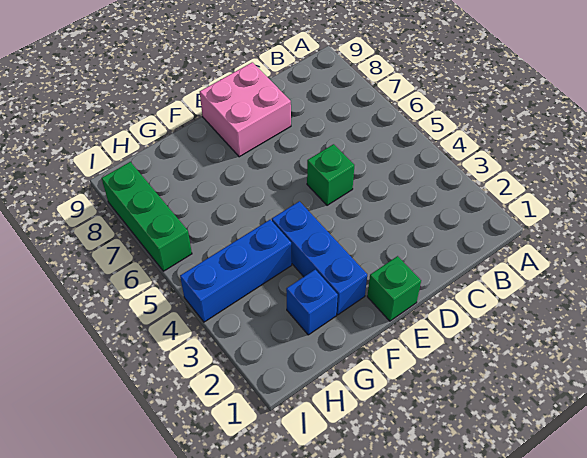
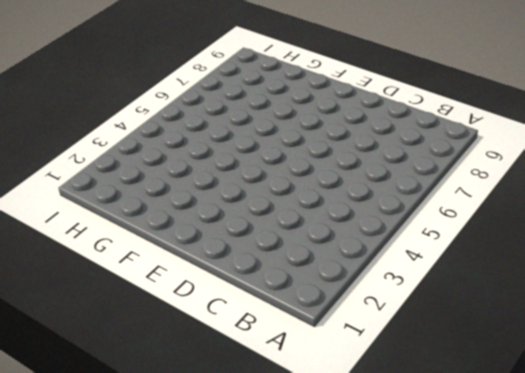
none -> green brick D5 level 1
none -> pink brick D8:E9 level 1

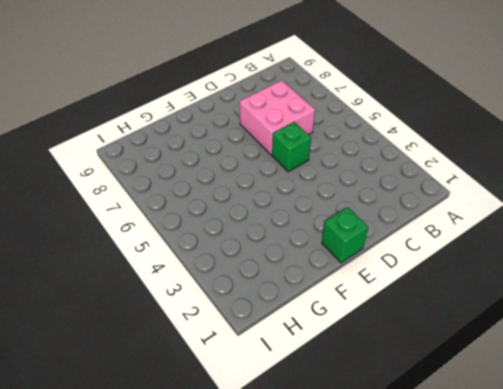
pink brick C6:D7 level 1 -> pink brick D8:E9 level 1
none -> blue brick F2:F4 level 1
none -> blue brick G2 level 1

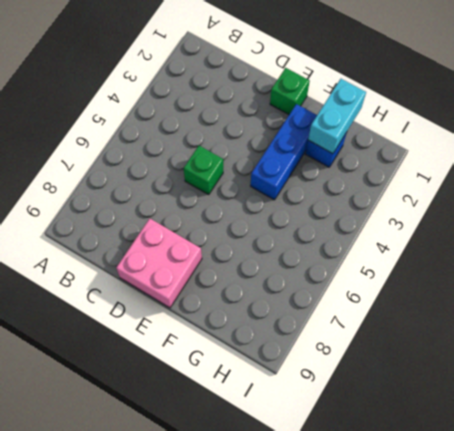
cyan brick G1:G2 level 2 -> none
none -> blue brick G4:I4 level 1
none -> green brick I6:I8 level 1

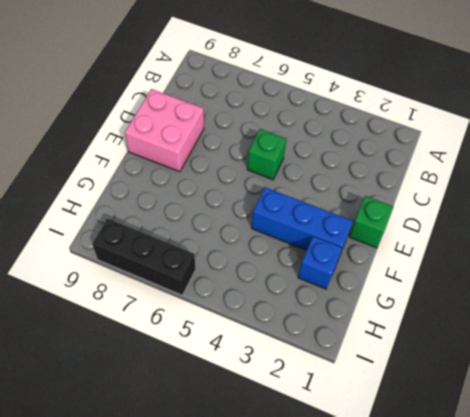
black brick I6:I8 level 1 -> green brick I6:I8 level 1
none -> blue brick G4:I4 level 1

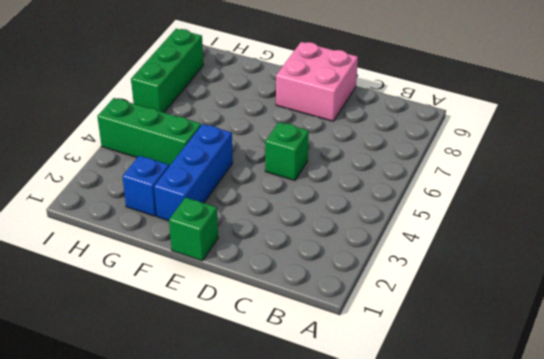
green brick G4:I4 level 1 -> blue brick G4:I4 level 1

